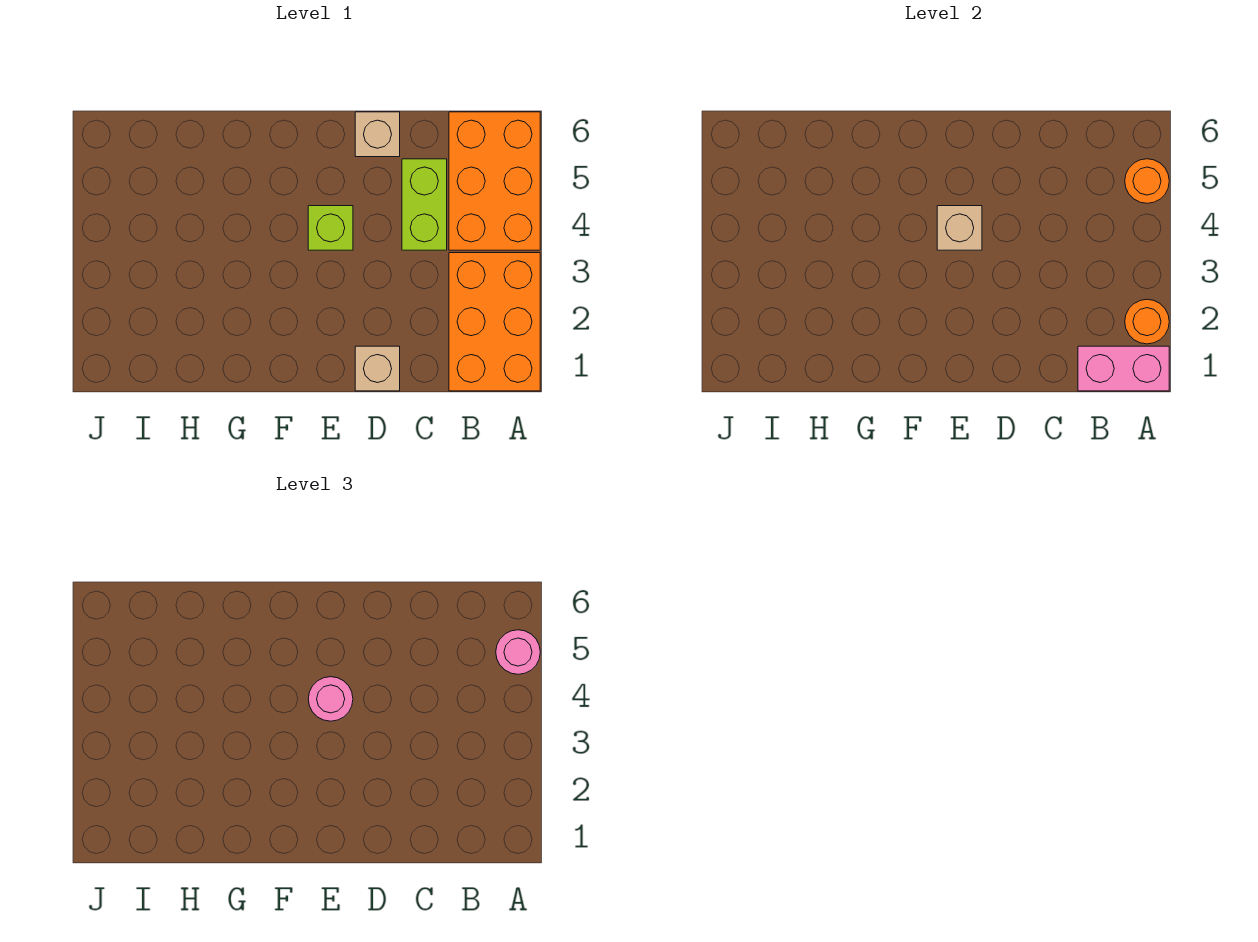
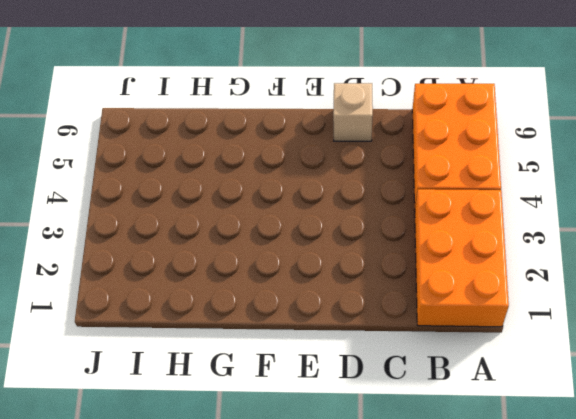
none -> lime brick C4:C5 level 1
none -> tan brick D1 level 1
none -> lime brick E4 level 1

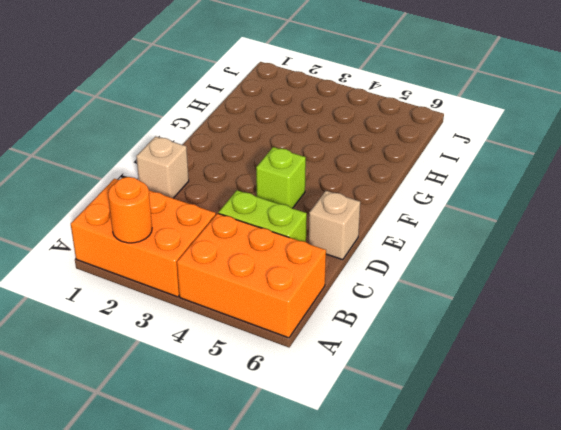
none -> pink brick A1:B1 level 2
none -> orange round brick A5 level 2
none -> tan brick E4 level 2

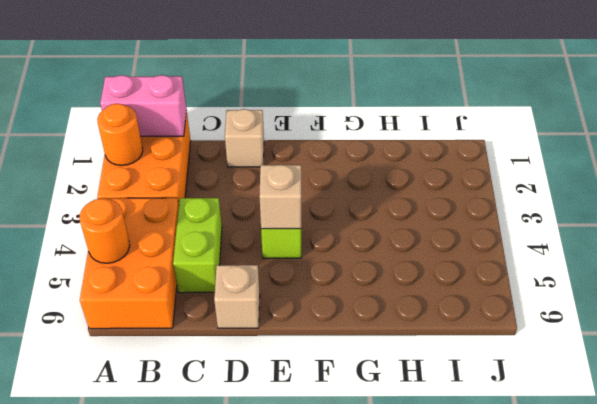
none -> pink round brick A5 level 3
none -> pink round brick E4 level 3

